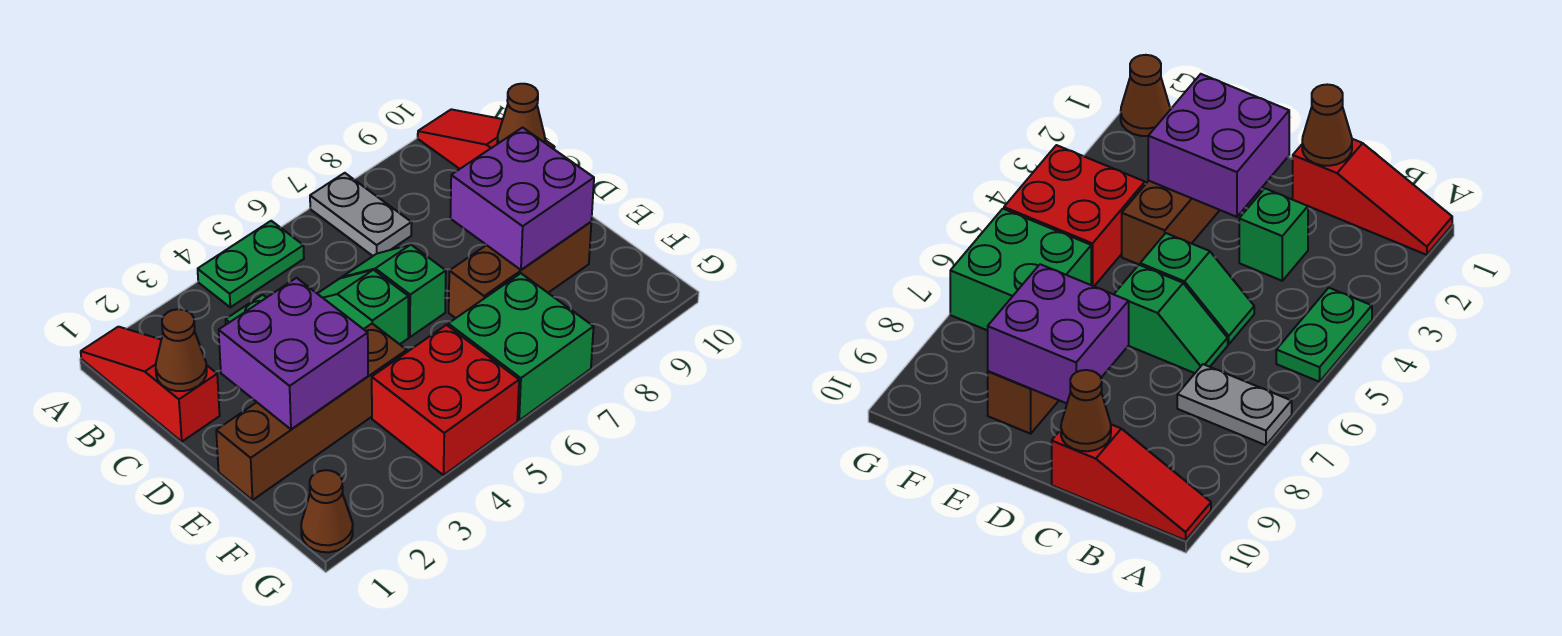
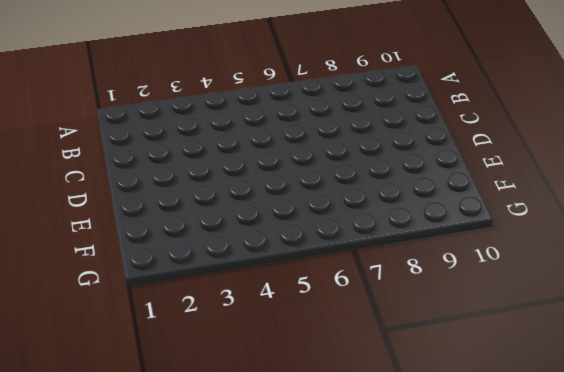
none -> red slope A1:C1 level 1 top C
none -> green plate A4:A5 level 1
none -> grey plate A7:B7 level 1

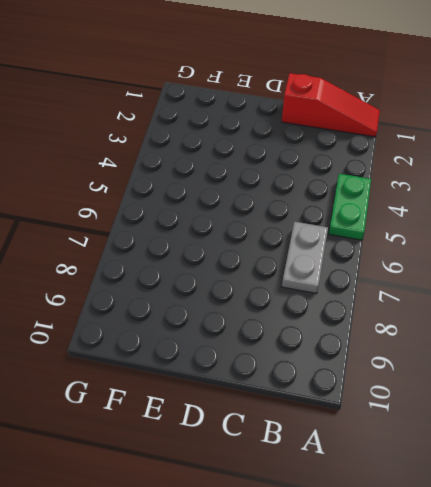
grey plate B6:B7 level 1 -> grey plate A7:B7 level 1
none -> red slope A10:C10 level 1 top C
none -> green brick C3 level 1
none -> green slope C5:D5 level 1 top D

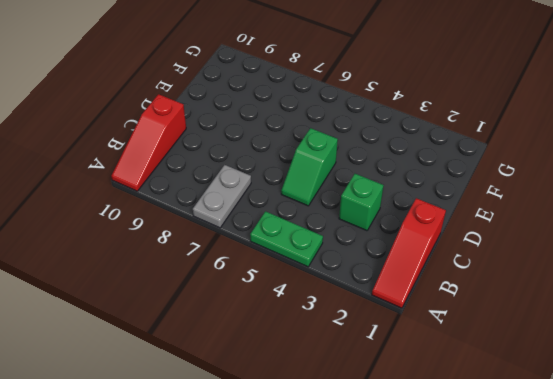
none -> green slope C6:D6 level 1 top D
none -> brown brick E1:E4 level 1
none -> brown brick E7:E9 level 1

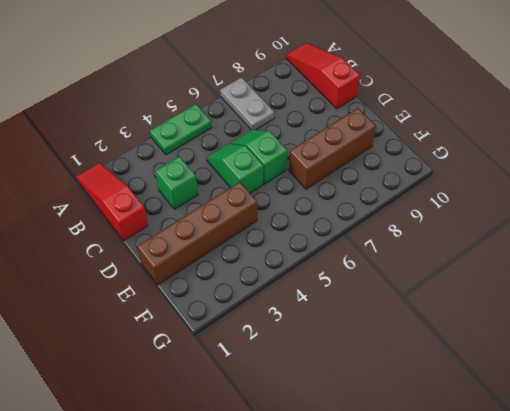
none -> red brick F4:G5 level 1
none -> green brick F6:G7 level 1
none -> brown cone G1 level 1

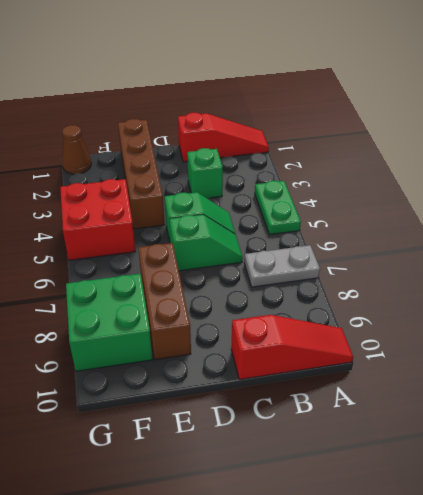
green brick F8:G9 level 1 -> green brick F6:G7 level 1
none -> brown cone C1 level 2
none -> brown cone C10 level 2
none -> purple brick D2:E3 level 2

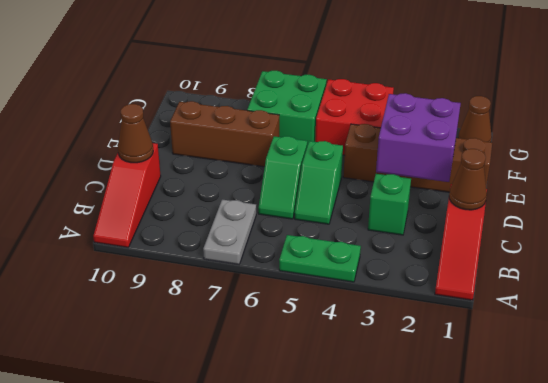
none -> purple brick D8:E9 level 2

